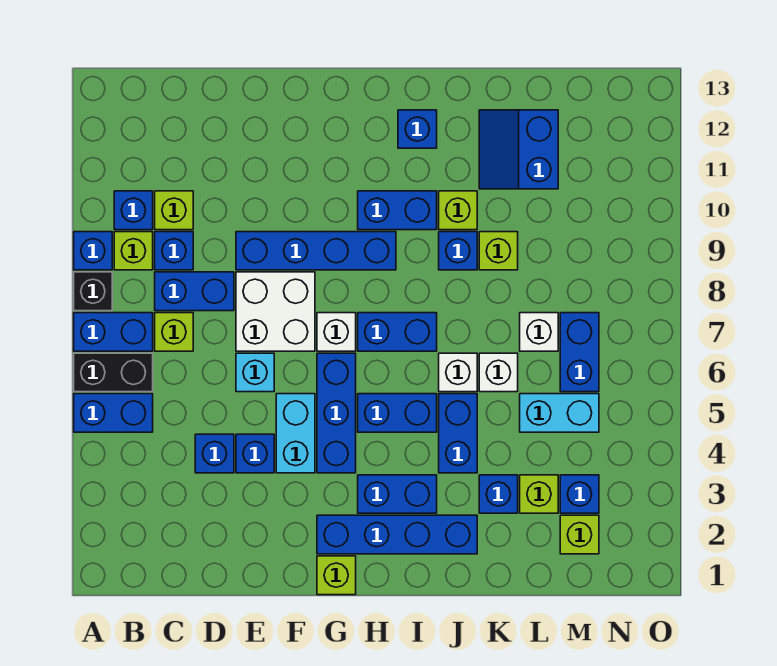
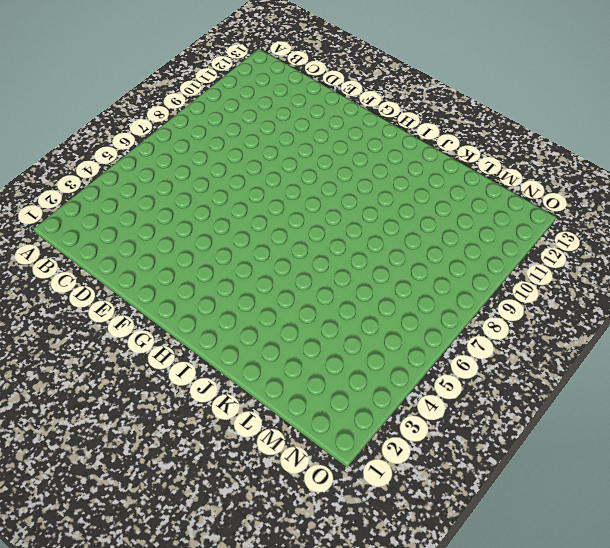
none -> blue brick A5:B5 level 1
none -> black brick A6:B6 level 1
none -> blue brick A7:B7 level 1
none -> black brick A8 level 1

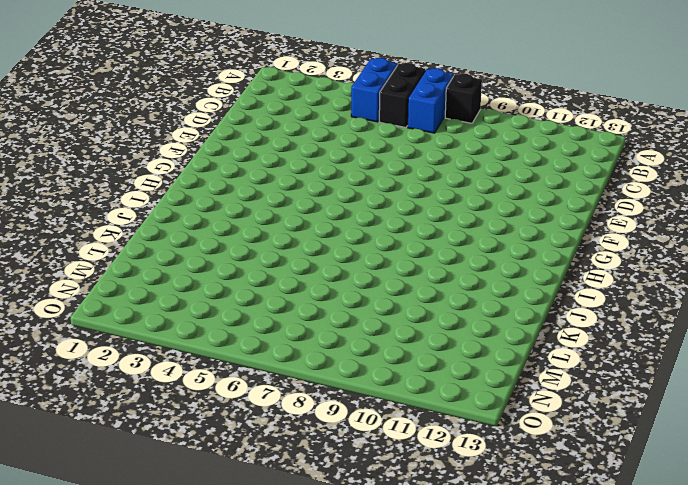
none -> blue brick A9 level 1
none -> lime brick B9 level 1
none -> blue brick B10 level 1
none -> lime brick C7 level 1

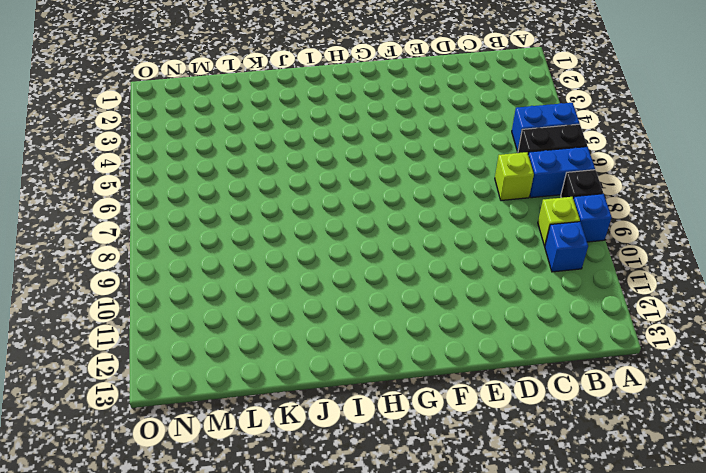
none -> blue brick C8:D8 level 1
none -> blue brick C9 level 1
none -> lime brick C10 level 1
none -> blue brick D4 level 1

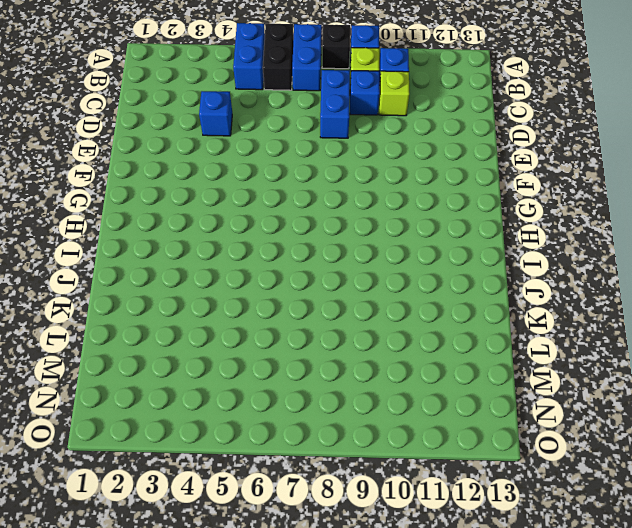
none -> lime brick C7 level 1
none -> blue brick E4 level 1
none -> cyan brick E6 level 1
none -> white brick E7:F8 level 1

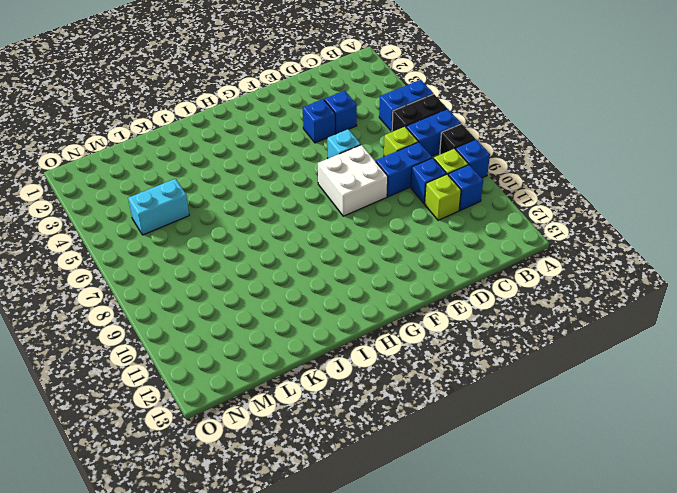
none -> blue brick E9:H9 level 1
none -> cyan brick F4:F5 level 1
none -> lime brick G1 level 1
none -> blue brick G2:J2 level 1

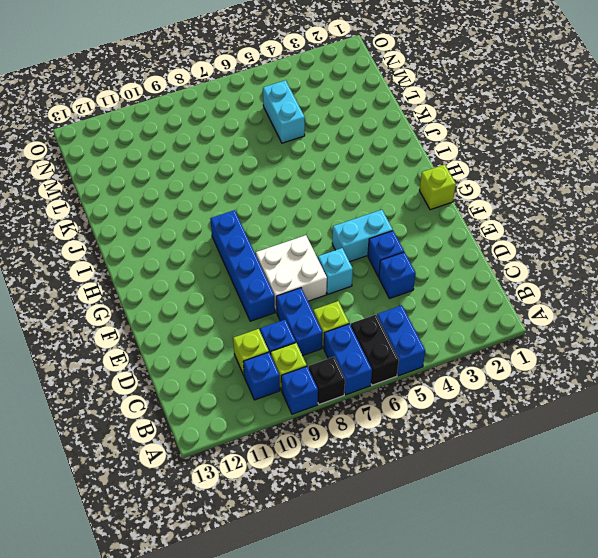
none -> blue brick G2:J2 level 1
none -> blue brick G4:G6 level 1
none -> white brick G7 level 1
none -> blue brick H3:I3 level 1

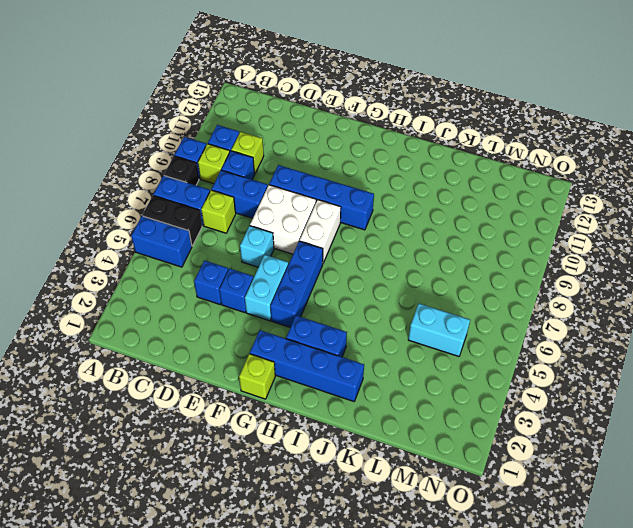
white brick G7:G8 level 1 -> white brick G7 level 1
none -> blue brick H5:I5 level 1
none -> blue brick H7:I7 level 1
none -> blue brick H10:I10 level 1
none -> blue brick I12 level 1

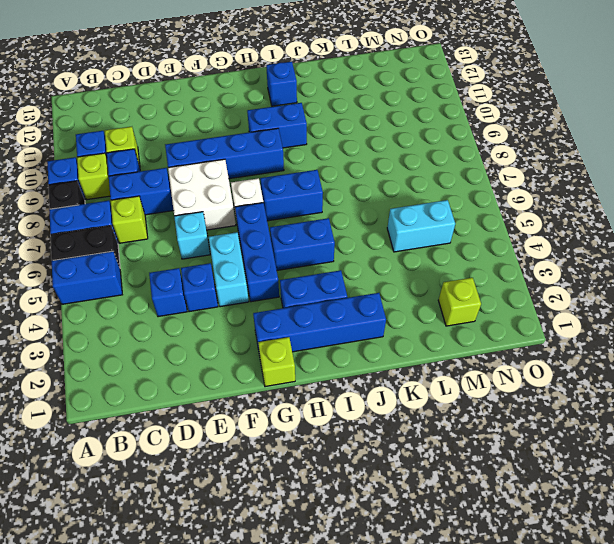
none -> blue brick J4:J5 level 1
none -> white brick J6 level 1
none -> blue brick J9 level 1
none -> lime brick J10 level 1

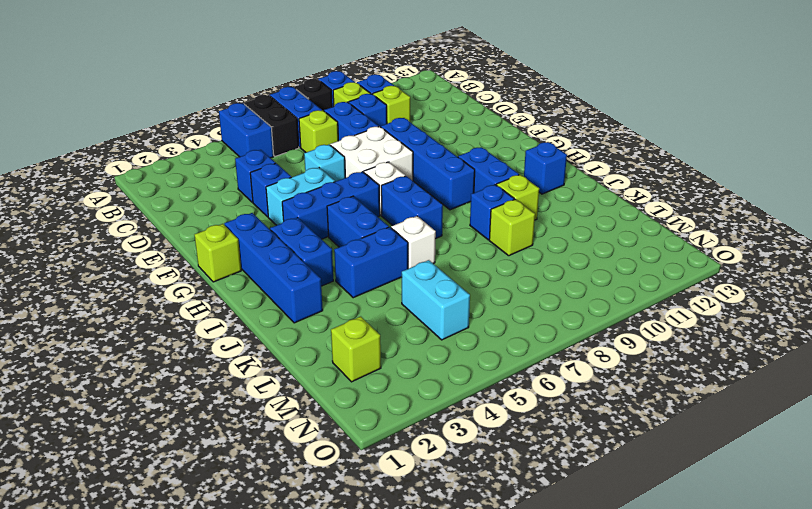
none -> blue brick K3 level 1
none -> white brick K6 level 1
none -> blue slope K11:L12 level 1 top L
none -> lime brick L3 level 1

